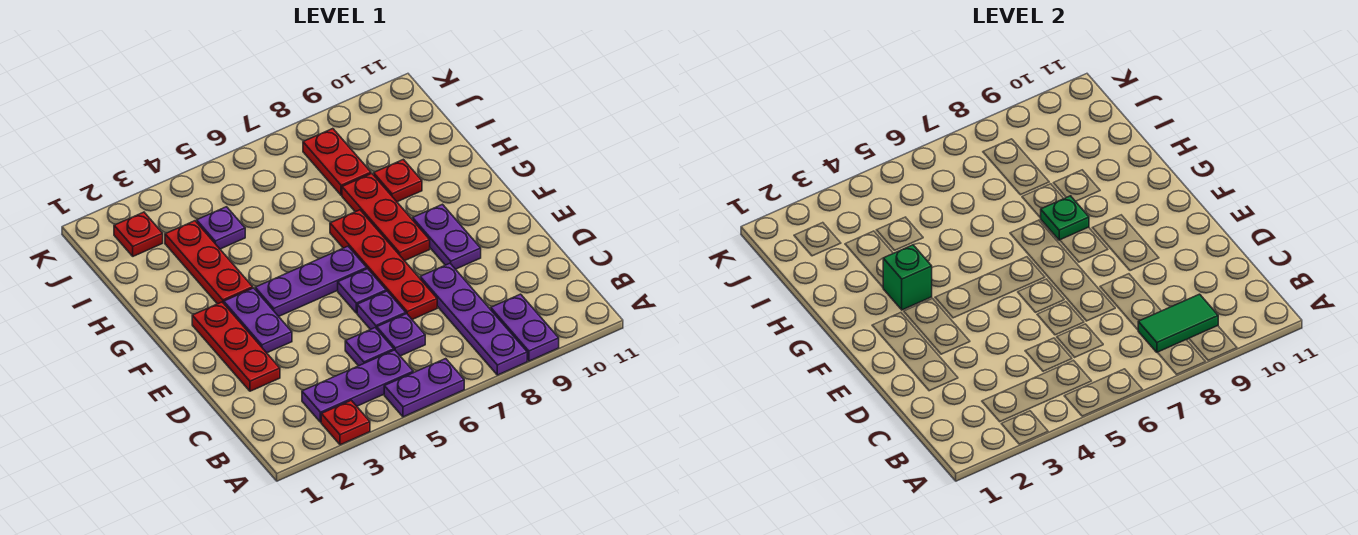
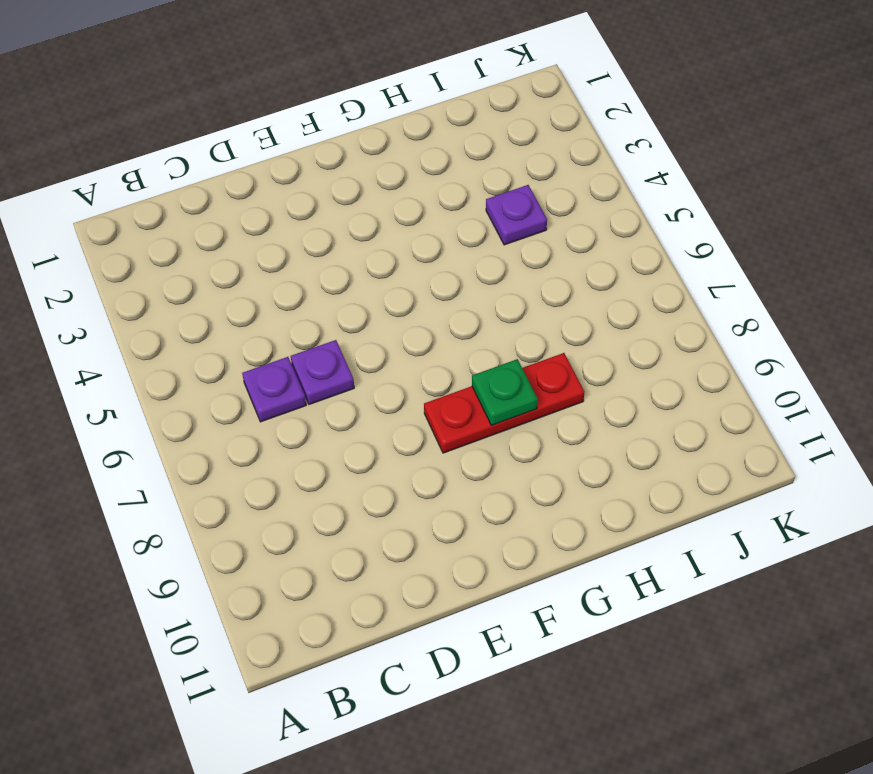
none -> red plate A3 level 1
none -> purple plate A5:A6 level 1
none -> purple plate A8:D8 level 1

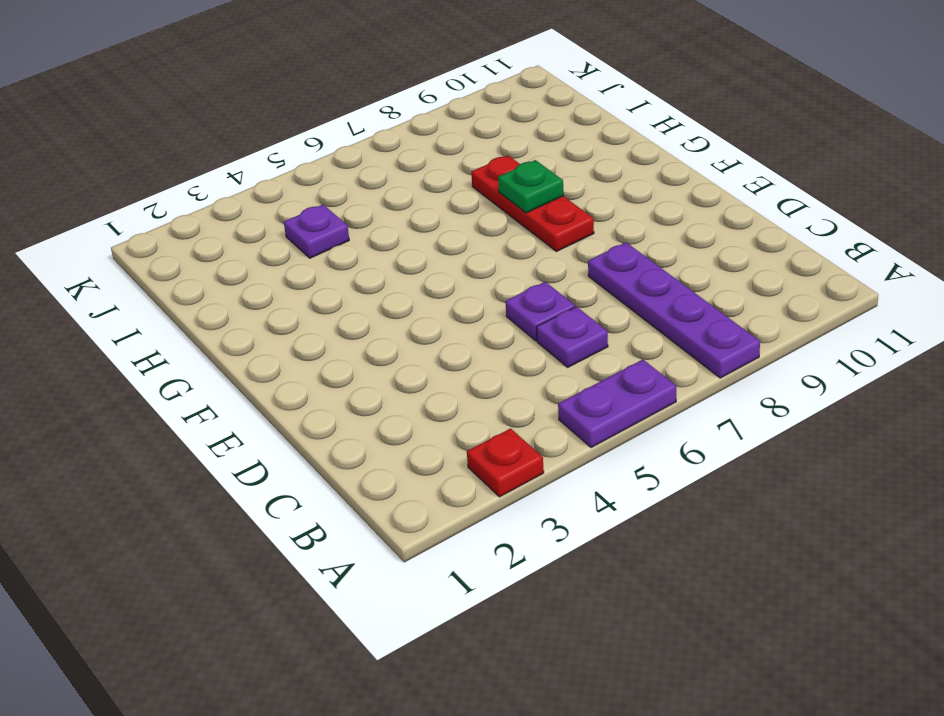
none -> purple plate A9:B9 level 1
none -> purple plate B3:B5 level 1
none -> purple plate C5 level 1

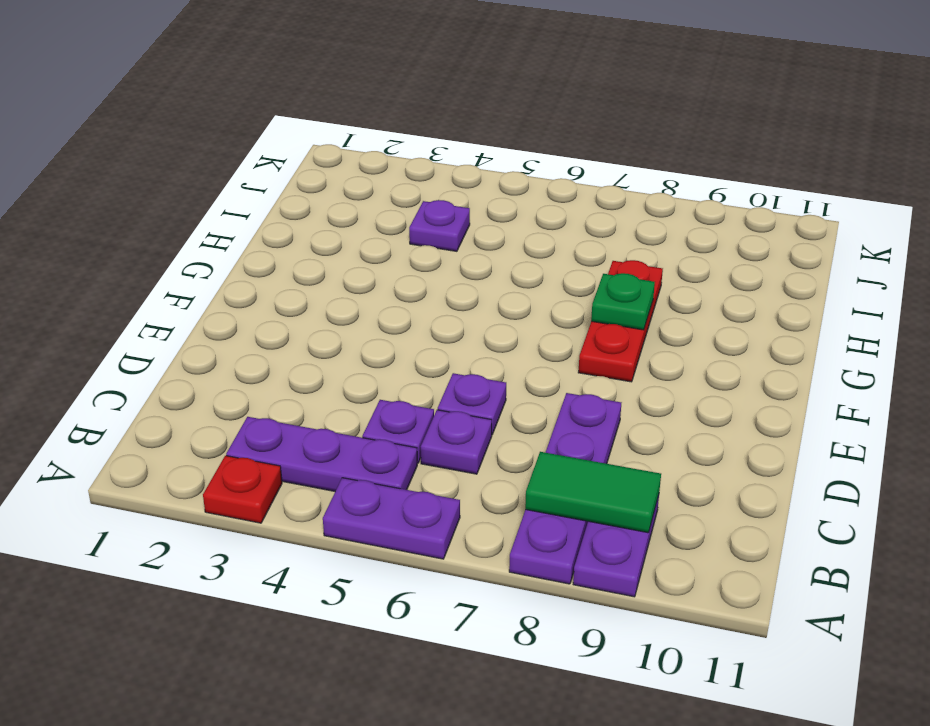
none -> red plate D2:F2 level 1
none -> red plate D7:G7 level 1
none -> purple plate E3:F3 level 1

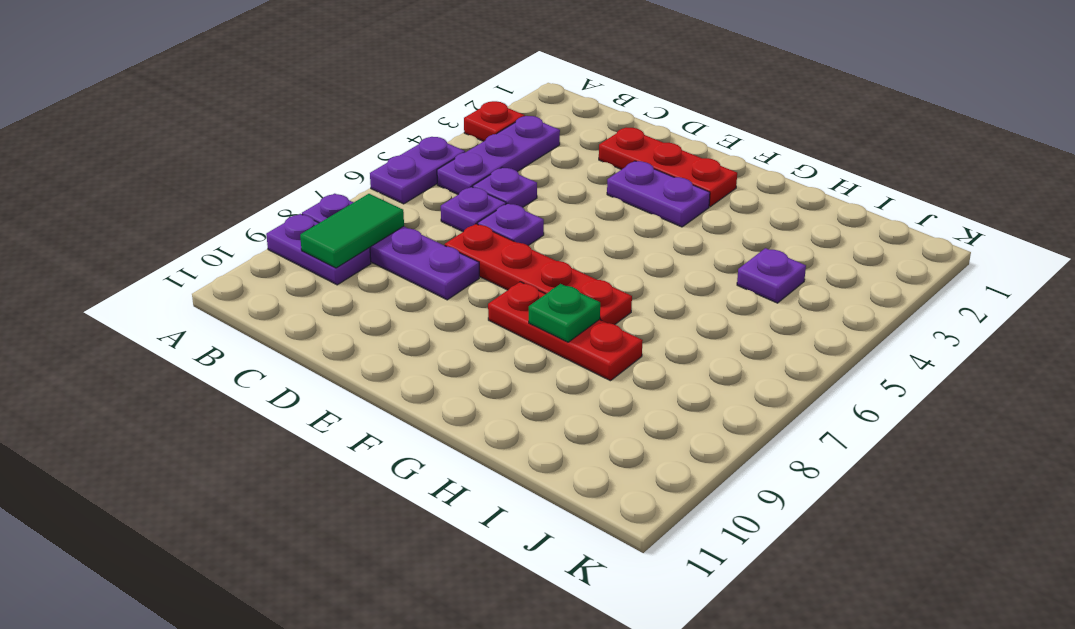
none -> purple plate E6 level 1
none -> purple plate E9:F9 level 1
none -> purple plate F4:F6 level 1

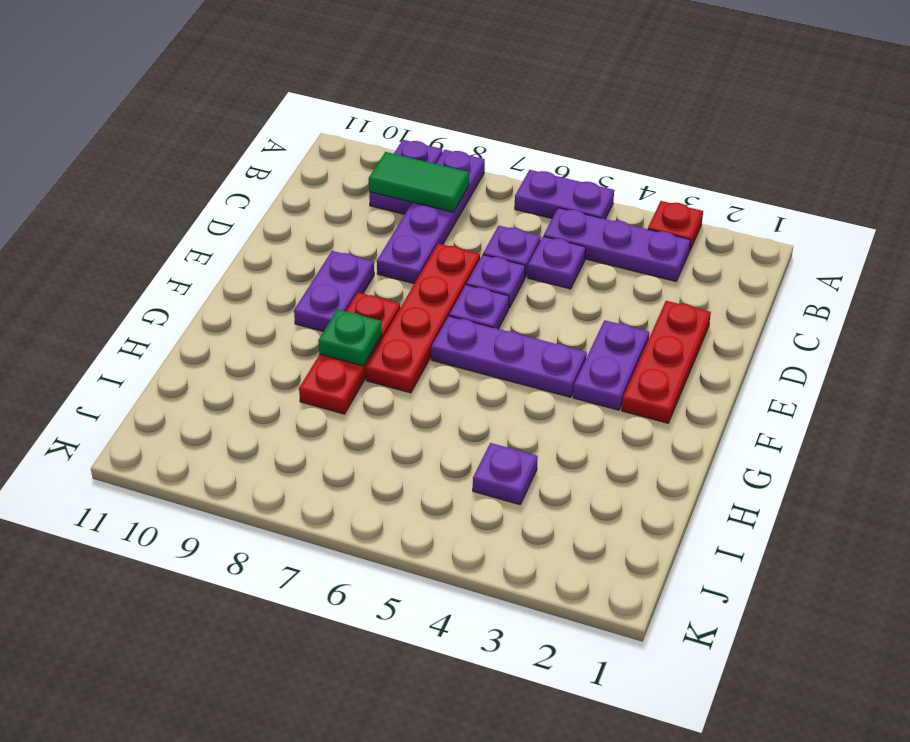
none -> red plate G3:I3 level 1
none -> red plate H9 level 1
none -> red plate I8:J8 level 1

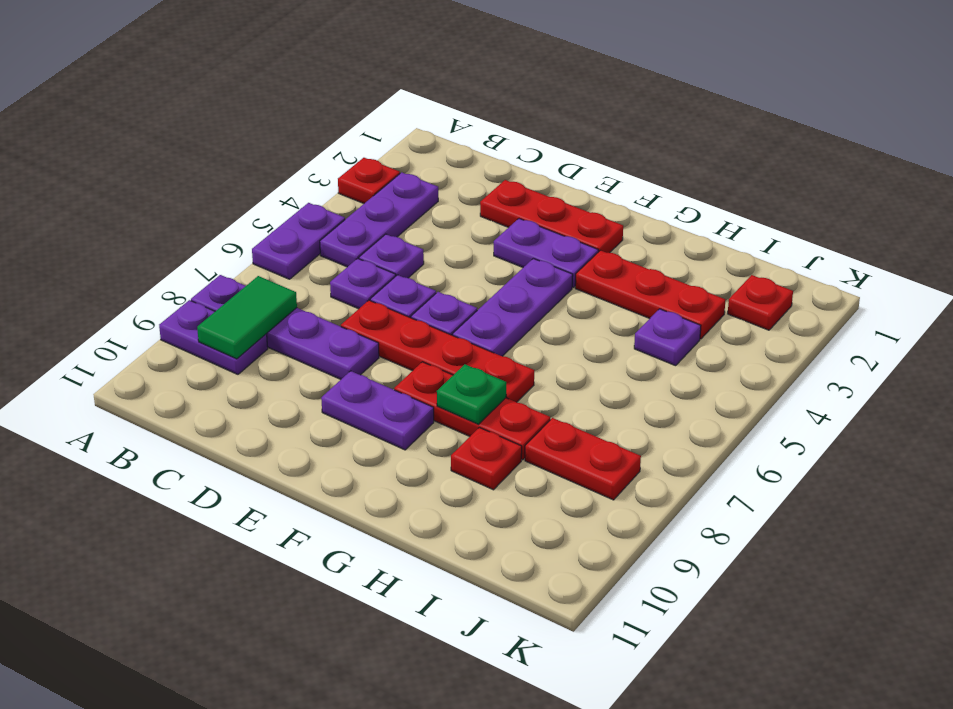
none -> green brick G3 level 2

